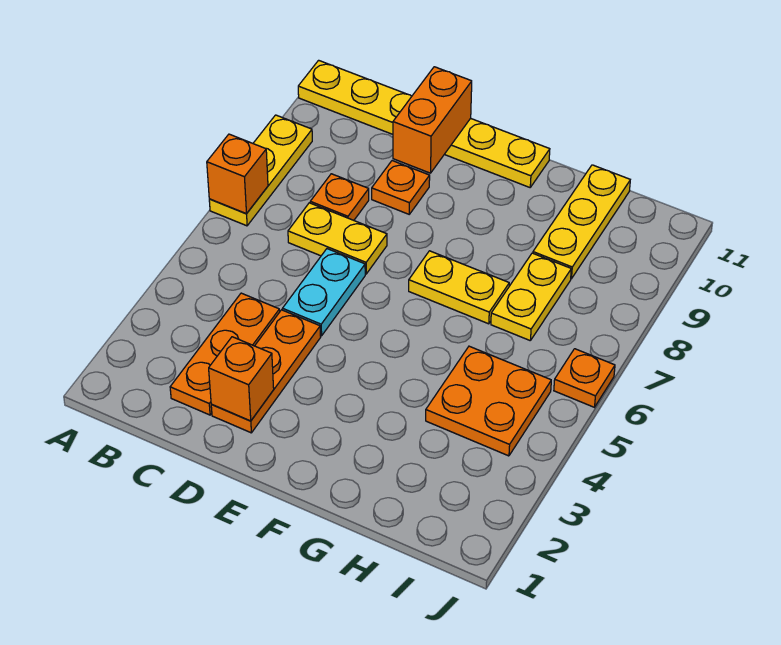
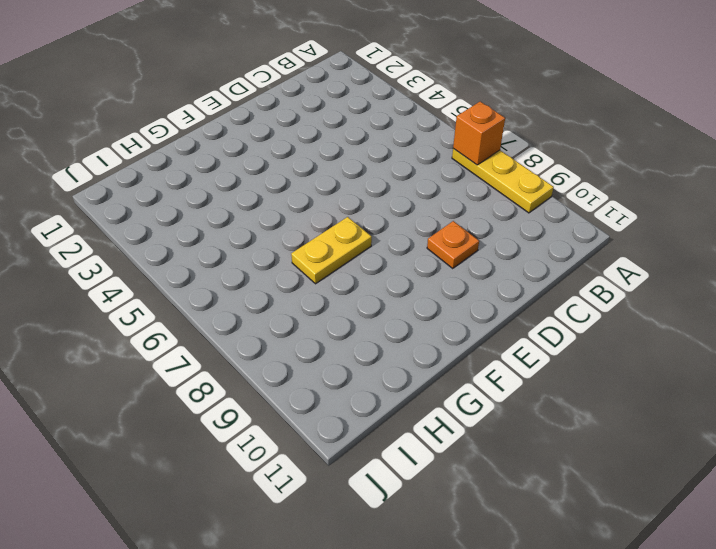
none -> yellow plate A11:F11 level 1
none -> orange plate C2:C4 level 1
none -> yellow plate C7:D7 level 1

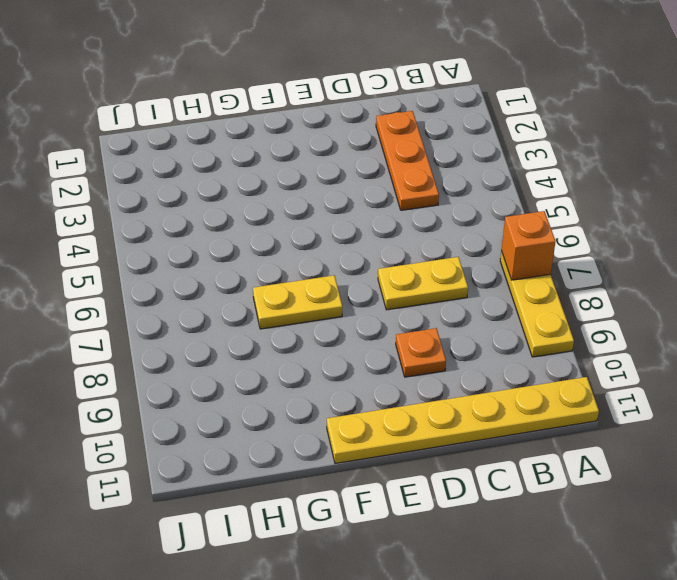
none -> orange plate C8 level 1
none -> orange plate D2:D4 level 1
none -> cyan plate D5:D6 level 1

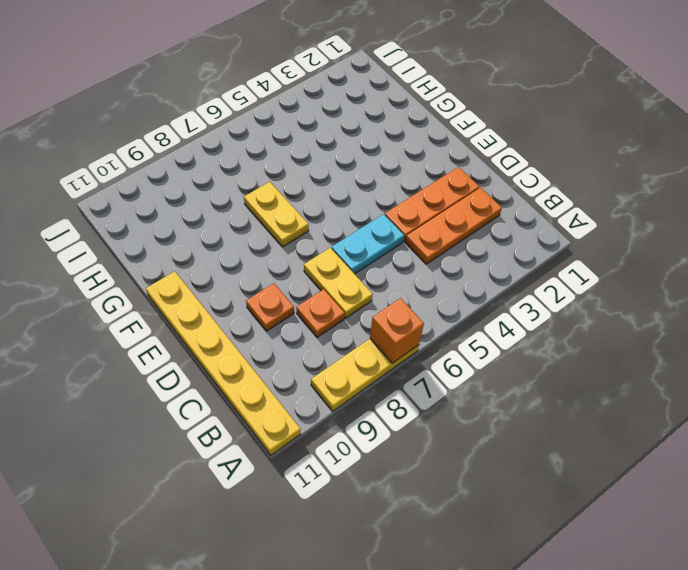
none -> orange plate H4:I5 level 1
none -> yellow plate H7:H8 level 1
none -> yellow plate H9:H11 level 1

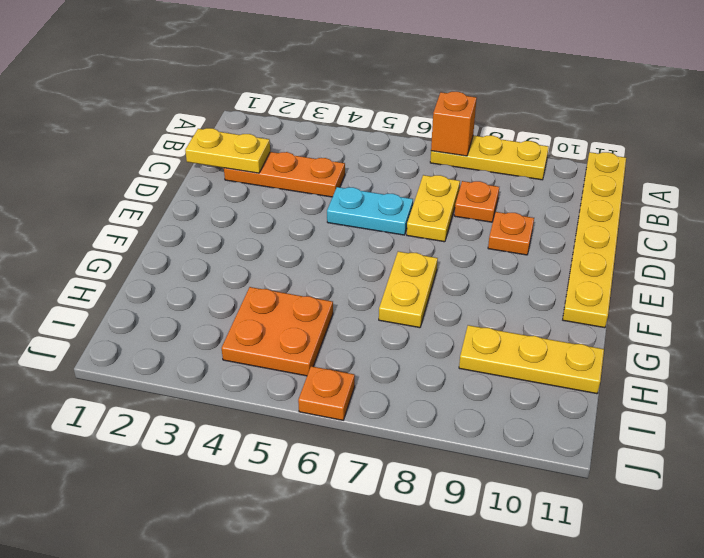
yellow plate C1:C2 level 2 -> yellow plate H7:H8 level 1
none -> orange plate D2:D4 level 1
none -> orange brick D2 level 2
none -> orange brick D10:D11 level 2

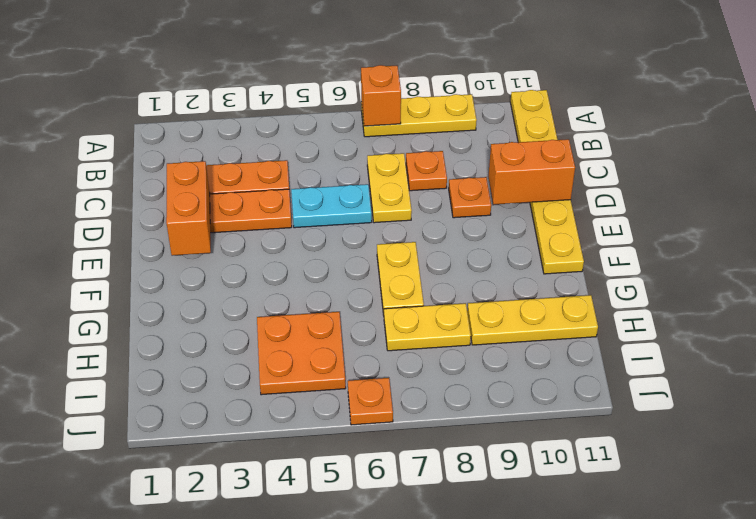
orange brick D2:E2 level 2 -> orange brick D2 level 2

